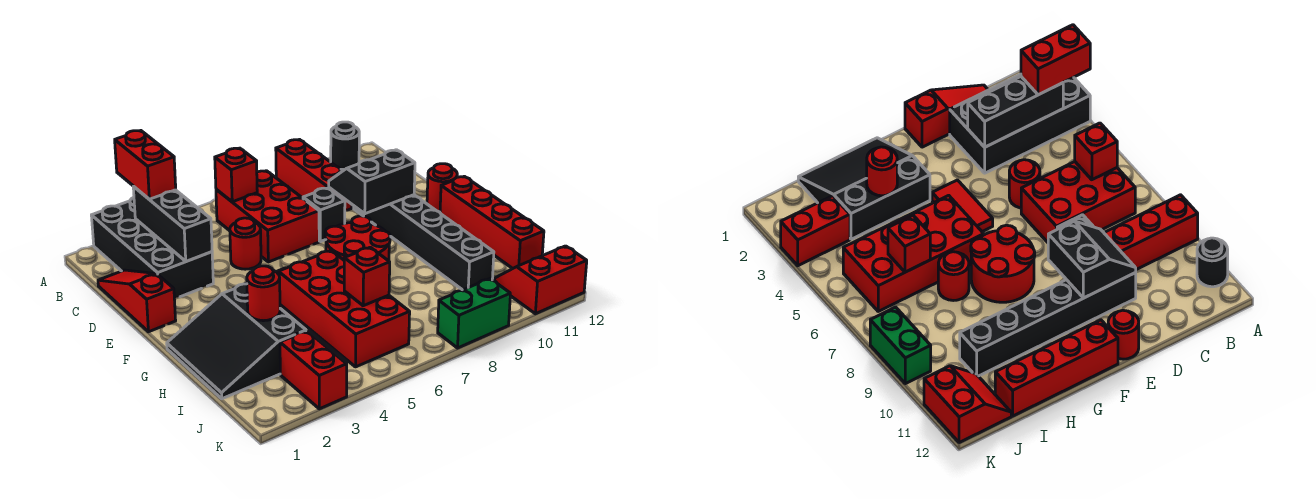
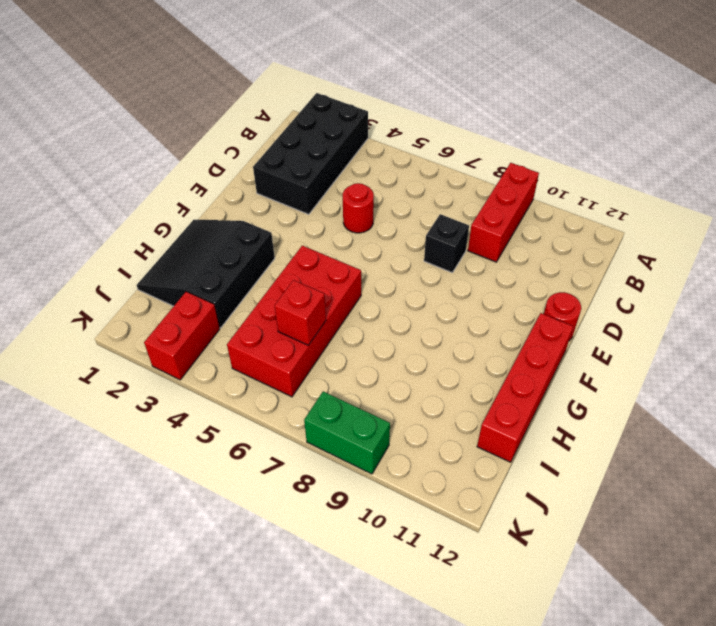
none -> black round brick A11 level 1
none -> red brick B6:D7 level 1
none -> red slope C1:E1 level 1 top E

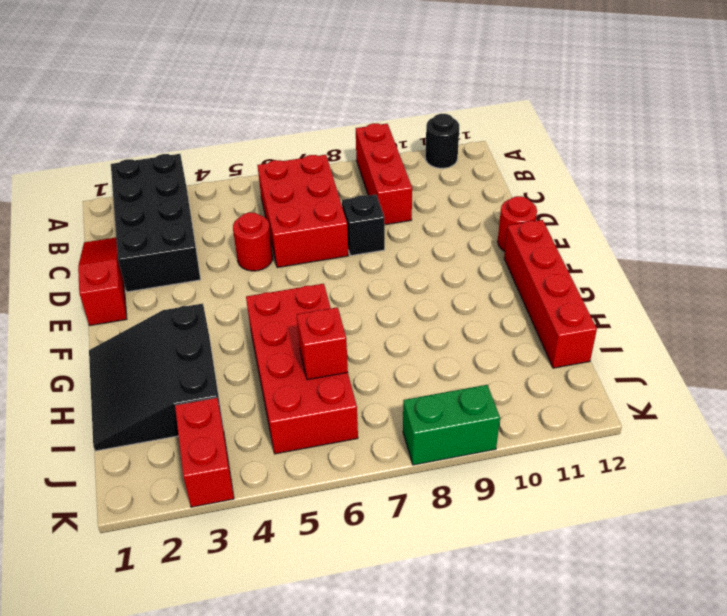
none -> black brick D10:I10 level 1
none -> red tile F4:F5 level 1
none -> red round brick F7:G8 level 1

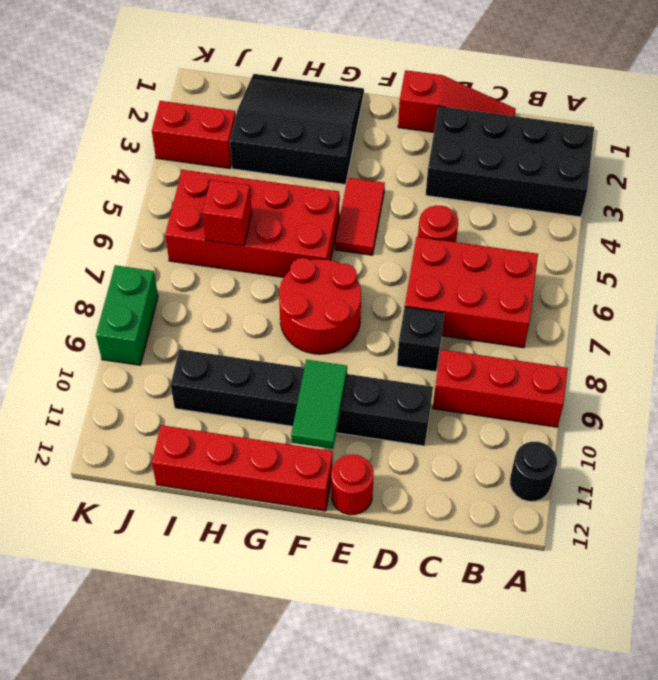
green tile F10:F11 level 2 -> none
none -> red round brick H7 level 1
none -> red slope J11:K12 level 1 top K
none -> black brick B3:D3 level 2

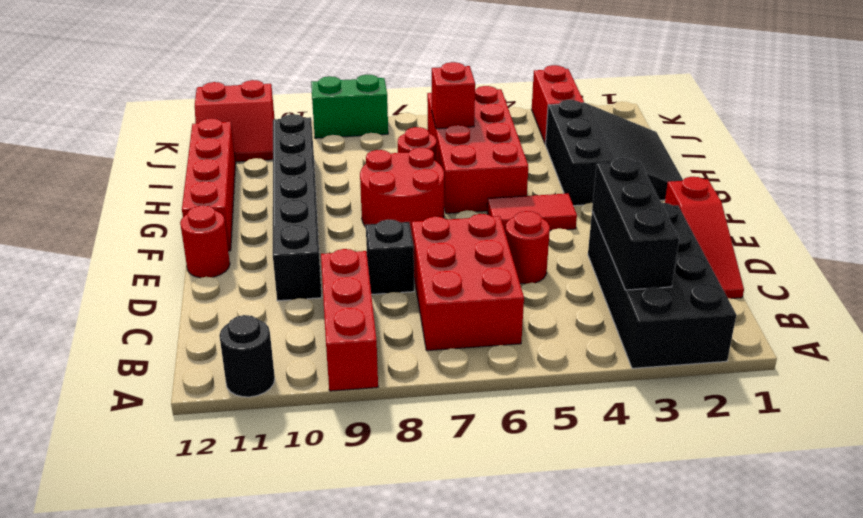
none -> red brick B6 level 2
none -> black slope D9:E10 level 2 top E
none -> red round brick H3 level 2

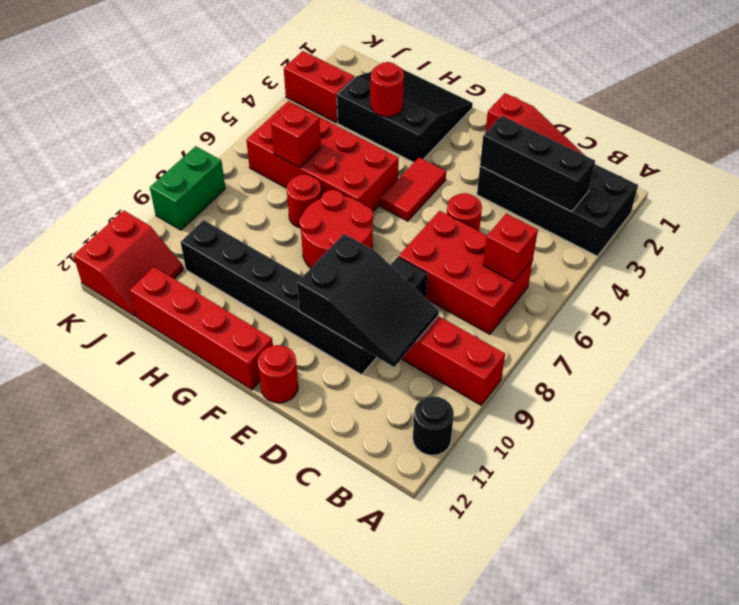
black slope C9:E10 level 2 top E -> black slope D9:E10 level 2 top E
none -> red brick A3:B3 level 3

